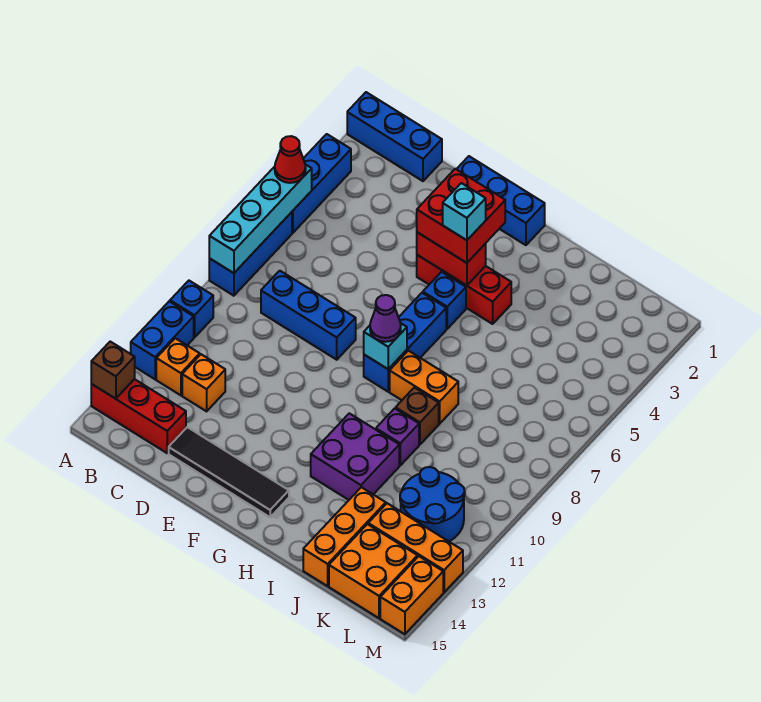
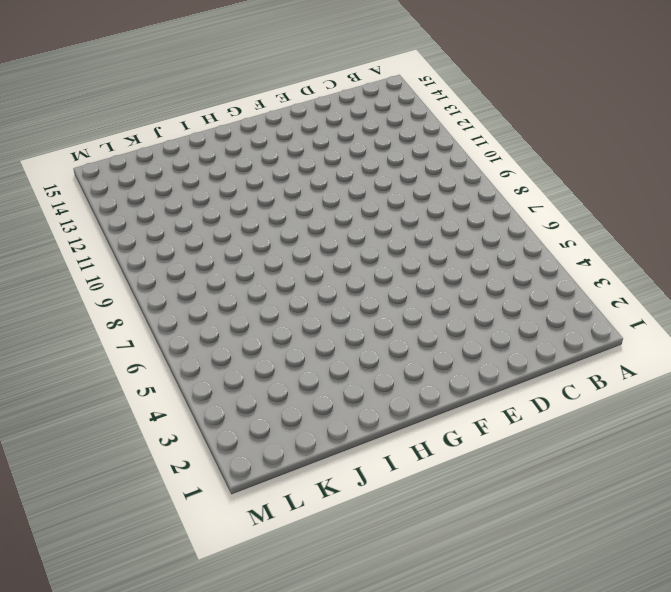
none -> blue brick A1:C1 level 1
none -> blue brick A3:A5 level 1
none -> blue brick A6:A8 level 1
none -> blue brick A10 level 1

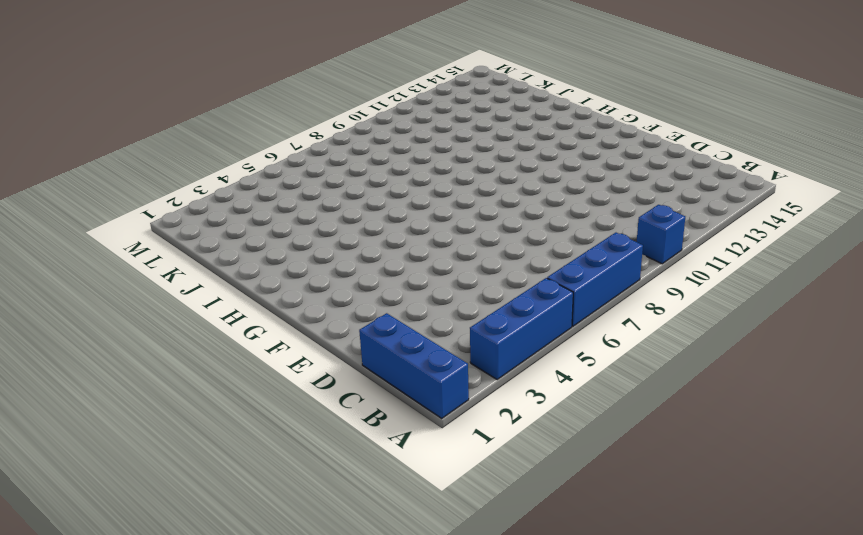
none -> blue brick A11:A12 level 1
none -> red brick A14:C14 level 1
none -> orange brick B12 level 1
none -> blue brick C8:E8 level 1

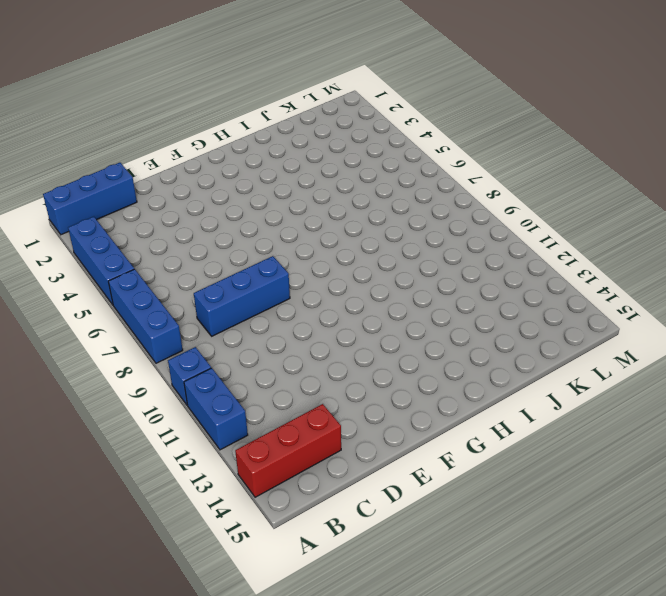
none -> orange brick B12 level 1
none -> orange brick C12 level 1
none -> black tile D14:G14 level 1
none -> blue brick E1:G1 level 1

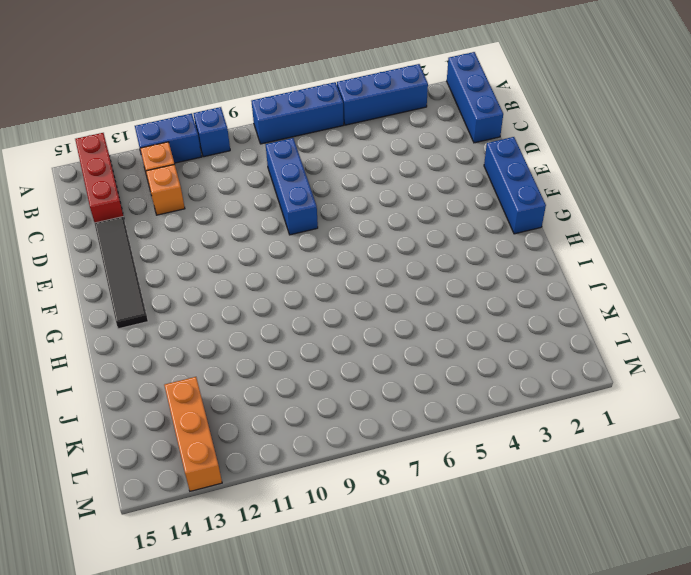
none -> red brick F4:H4 level 1
none -> blue brick G5 level 1
none -> blue brick G6:G8 level 1
none -> orange brick H8:I8 level 1

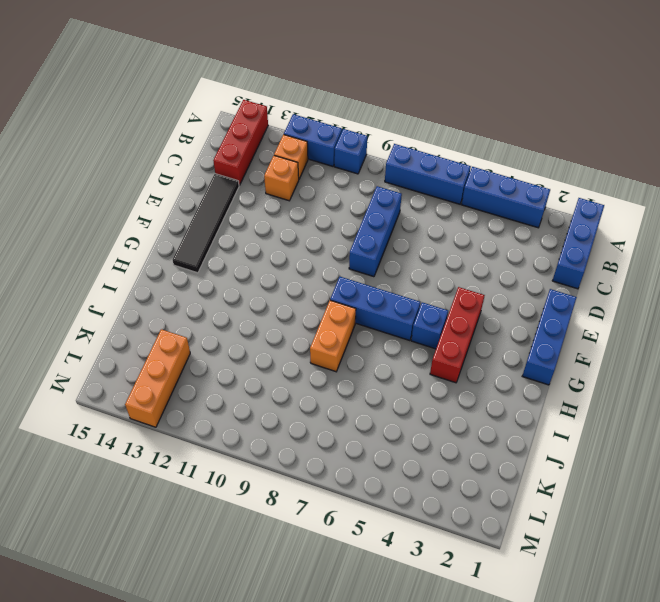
none -> purple brick H11:I12 level 1
none -> brown brick I9 level 1
none -> purple brick I10 level 1
none -> orange brick J13:J15 level 1

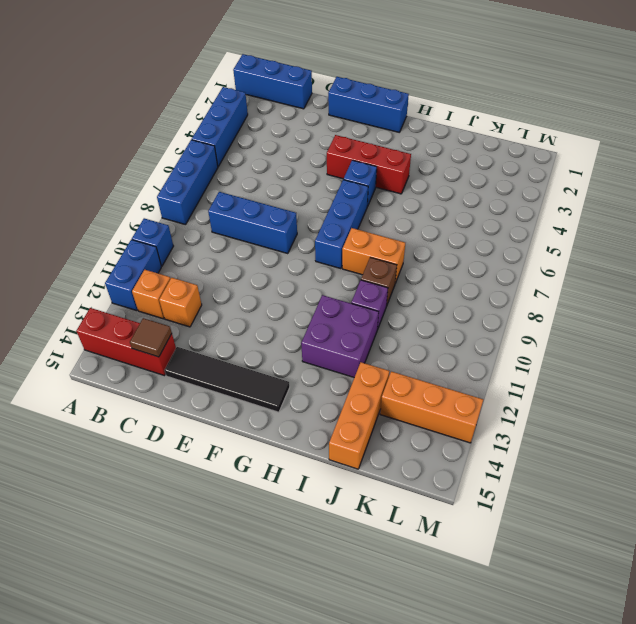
brown tile C14 level 2 -> none
none -> blue round brick K11:L12 level 1
none -> orange brick K14:L15 level 1
none -> orange brick M14:M15 level 1
none -> cyan brick A5:A8 level 2

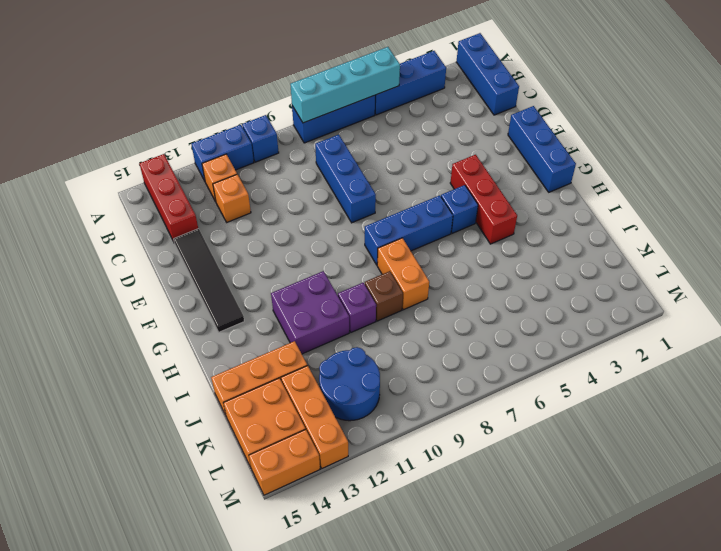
none -> brown brick A14 level 2
none -> red brick F4:G4 level 2
none -> cyan brick G8 level 2
none -> red cone A5 level 3

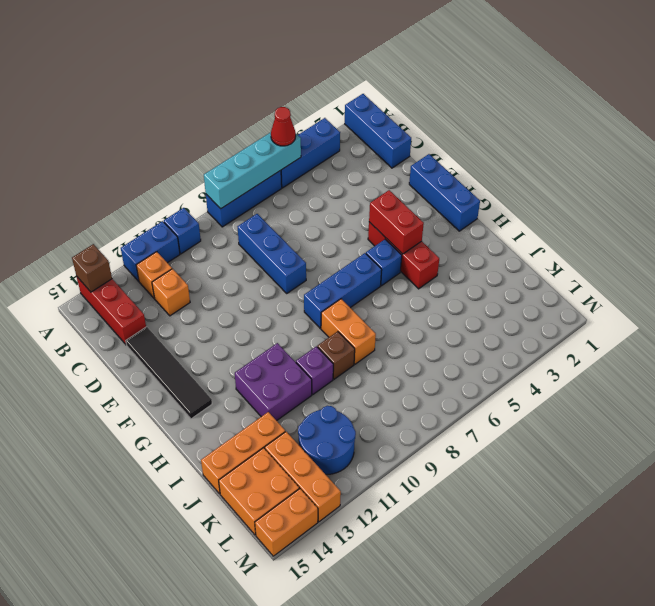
none -> cyan brick G8 level 2
none -> red brick F3:G4 level 3
none -> purple cone G8 level 3
none -> cyan brick G4 level 4

